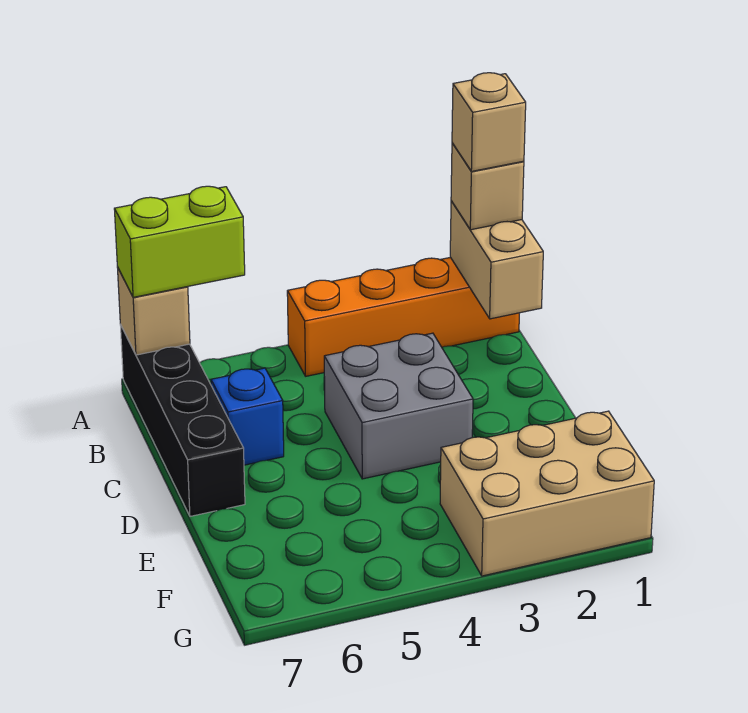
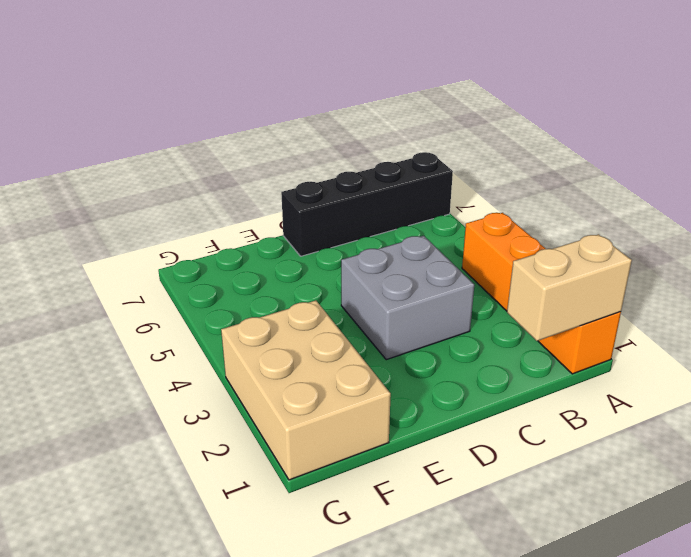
none -> blue brick C6 level 1
none -> tan brick A7 level 2

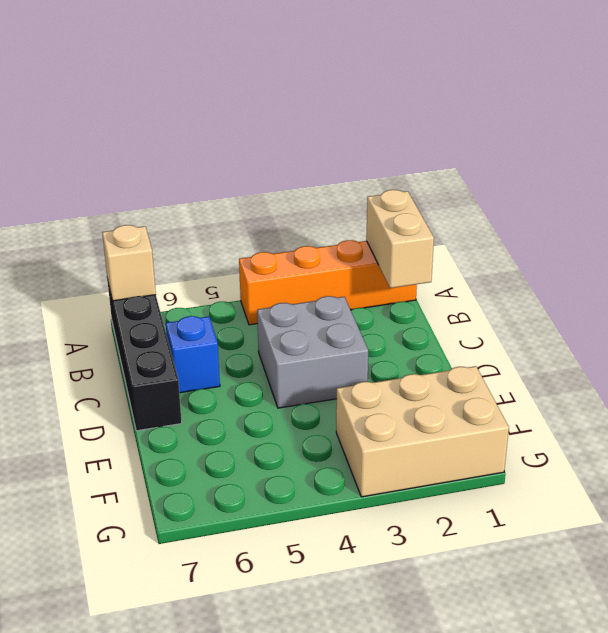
none -> tan brick A1 level 3
none -> lime brick A6:A7 level 3

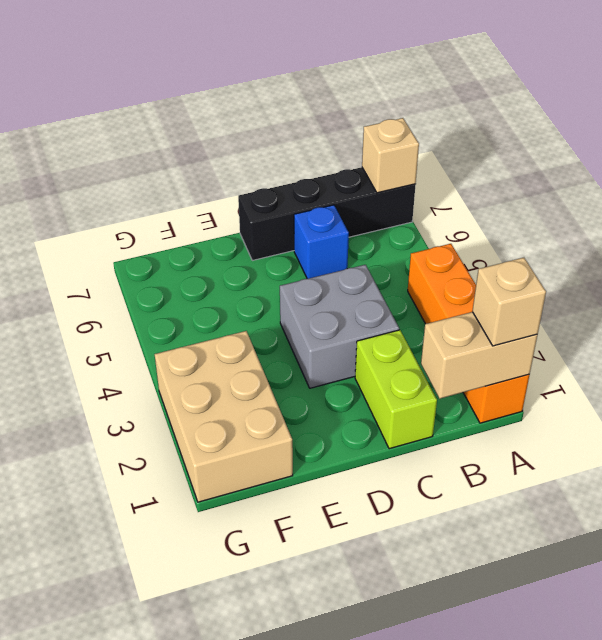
lime brick C1:C2 level 1 -> lime brick A6:A7 level 3
none -> tan brick A1 level 4

